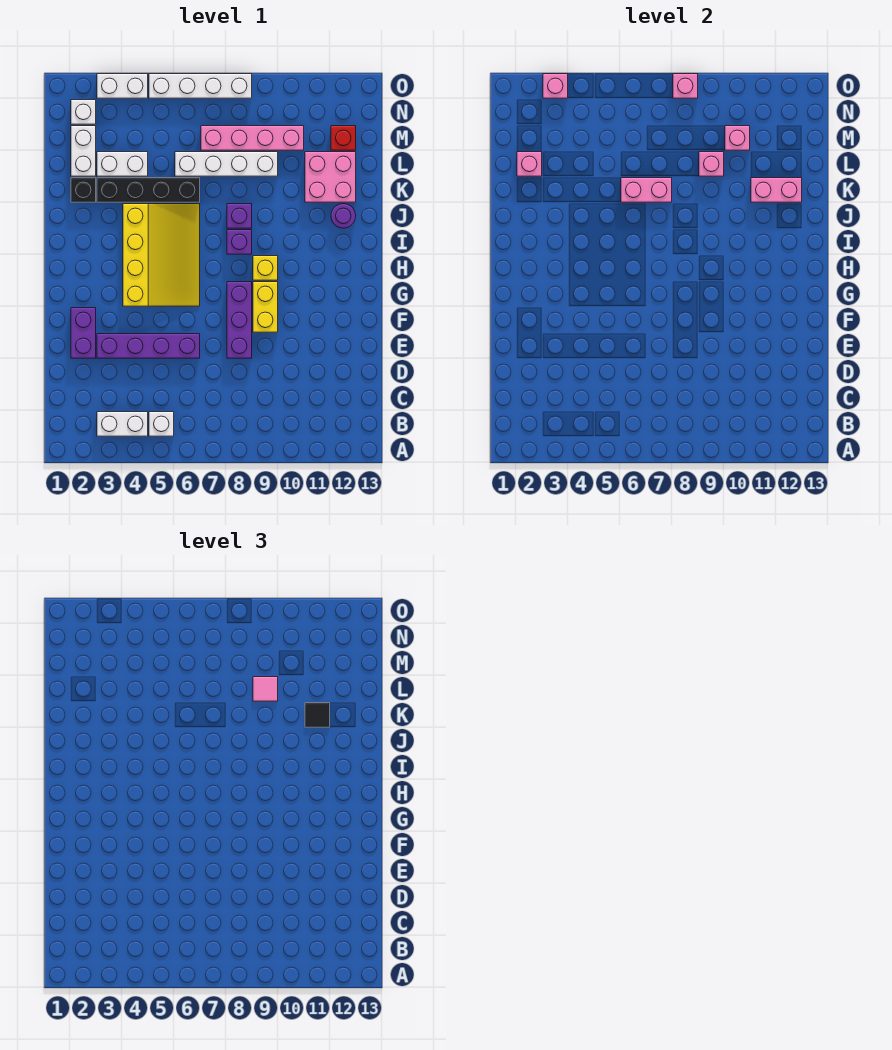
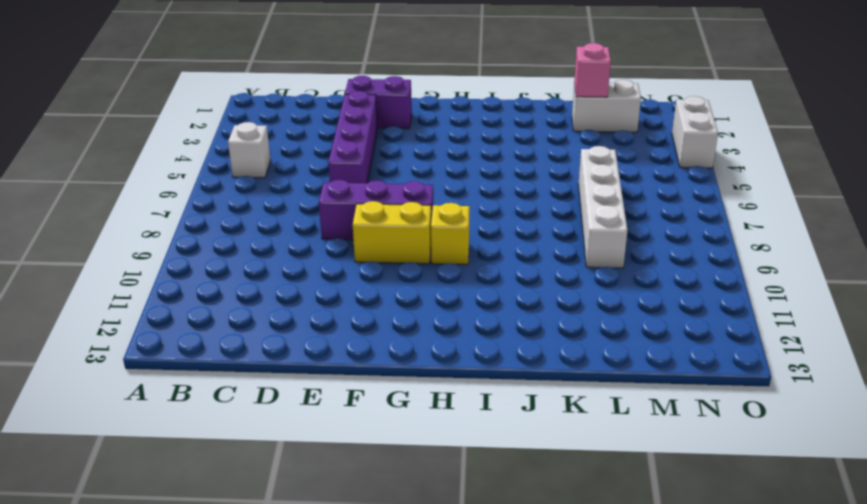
none -> white brick B3:B4 level 1
none -> yellow slope G4:J6 level 1 top 4
none -> purple brick I8 level 1
none -> purple brick J8 level 1

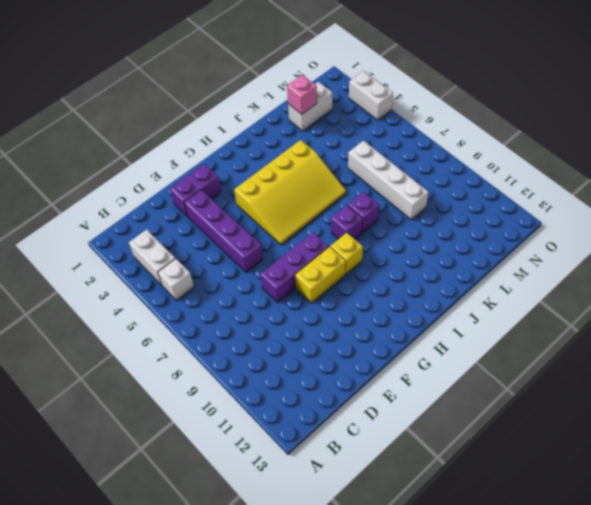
none -> purple round brick J12 level 1
none -> black brick K2 level 1
none -> black brick K3:K6 level 1
none -> pink brick K11:L12 level 1

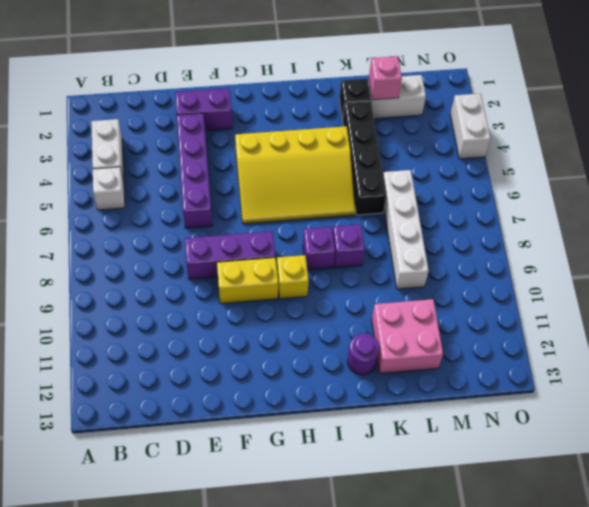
none -> white brick L3:L4 level 1
none -> pink brick M7:M10 level 1
none -> red brick M12 level 1
none -> white brick N2 level 1

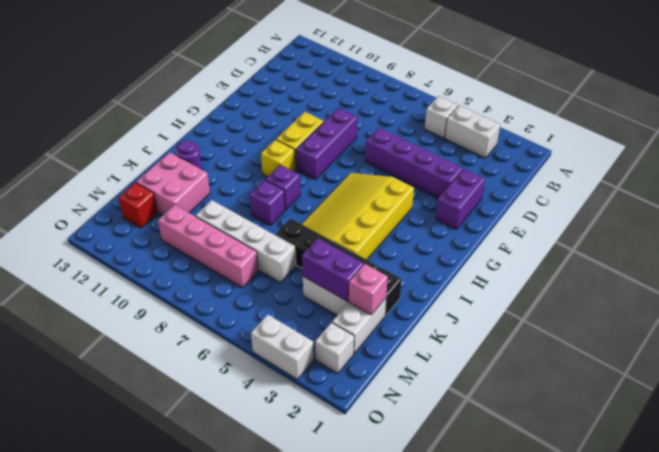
purple brick L3:L4 level 2 -> none
none -> white brick O5:O8 level 1
none -> pink brick K6:K7 level 2
none -> pink brick K11:K12 level 2
none -> pink brick L9 level 2

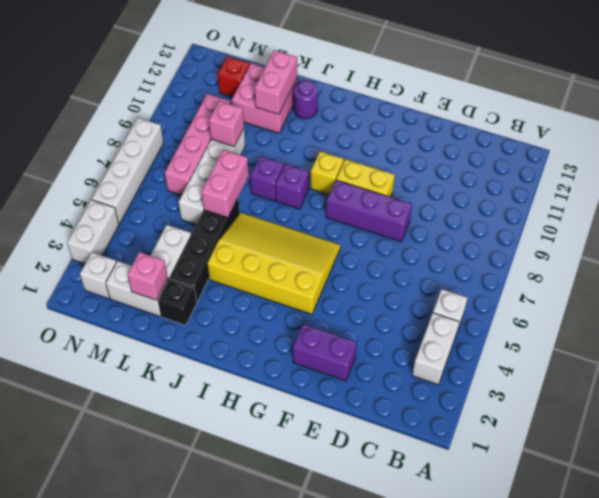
none -> purple brick E3:E6 level 1
none -> pink brick M10 level 2
none -> pink brick O3 level 2
none -> pink brick O8 level 2

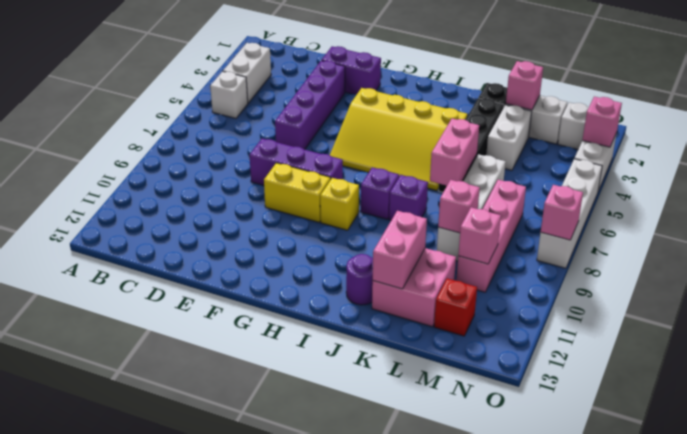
none -> black tile K11 level 3
none -> pink tile L9 level 3

